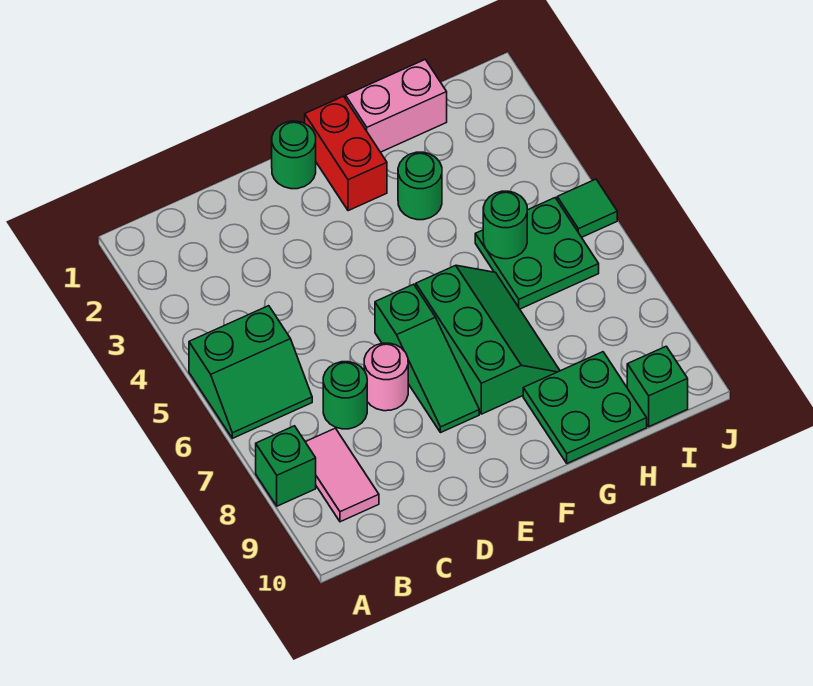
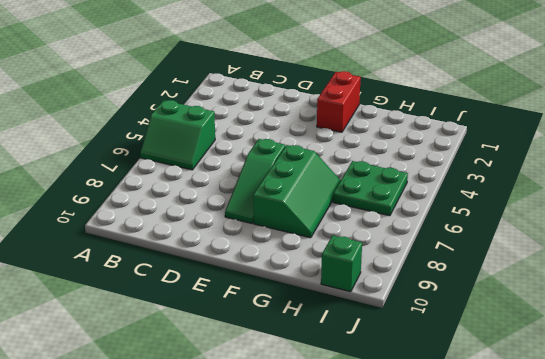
none -> green brick A8 level 1
none -> pink tile B8:B9 level 1
none -> green round brick C7 level 1

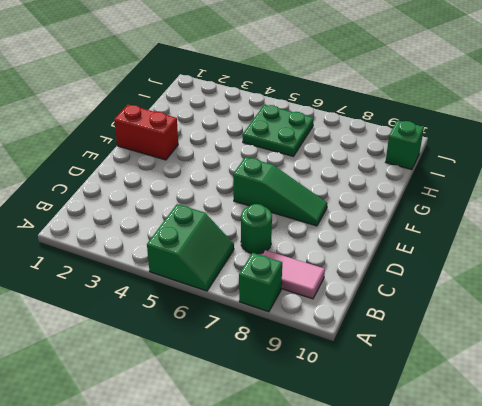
none -> pink round brick D7 level 1
none -> green round brick E1 level 1
none -> green slope F6:G8 level 1 top F

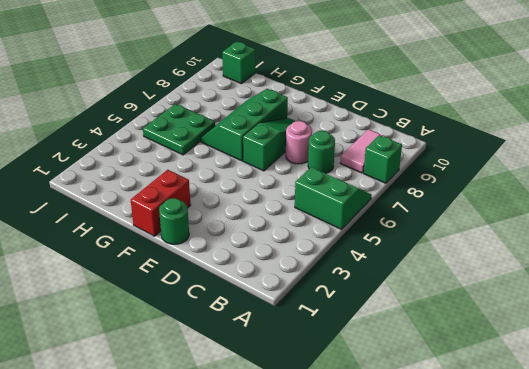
none -> pink brick G1:H1 level 1
none -> green round brick G3 level 1
none -> green plate G9:H10 level 1

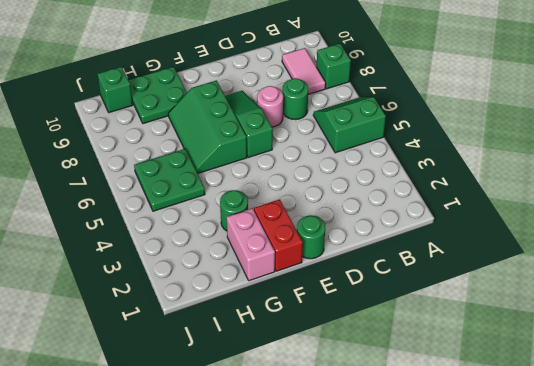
pink brick G1:G2 level 1 -> pink brick G1:H1 level 1
none -> green tile J5 level 1
none -> green round brick H5 level 2

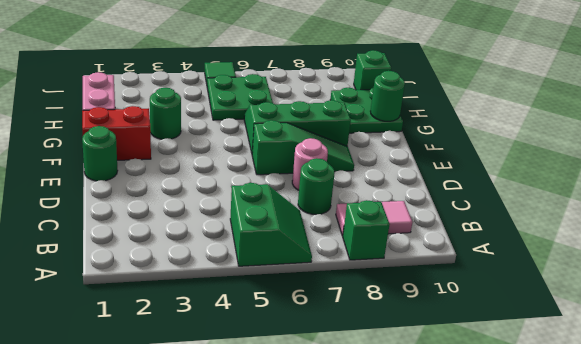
green round brick G10 level 2 -> green round brick H5 level 2

